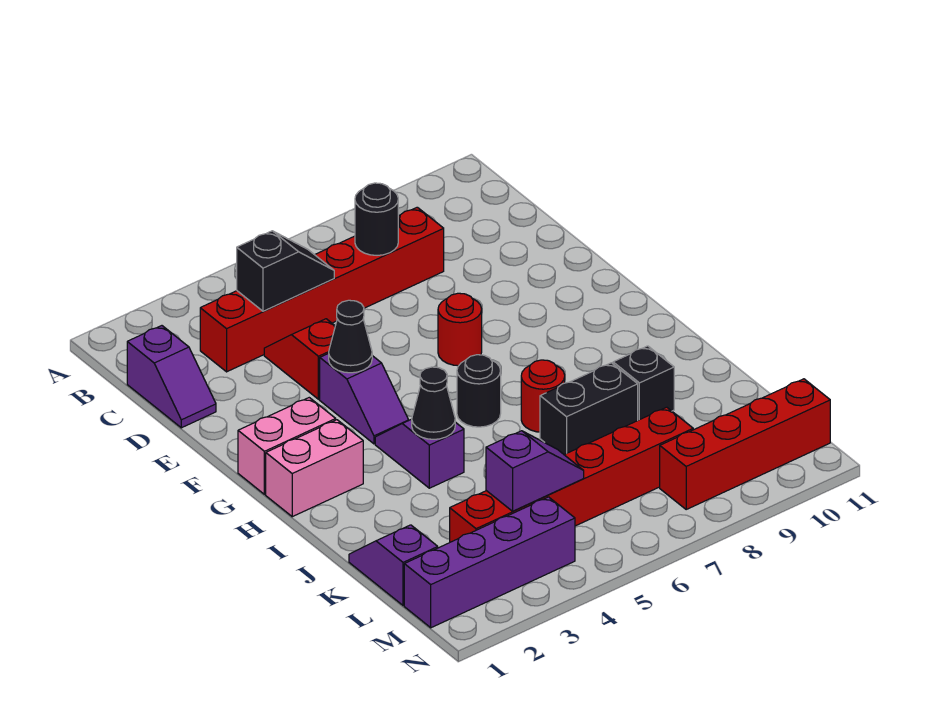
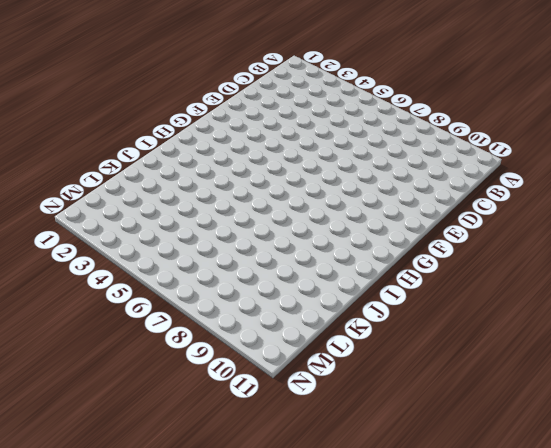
none -> purple slope C1:D1 level 1 top C
none -> red brick C3:C8 level 1
none -> red slope D4:E4 level 1 top E

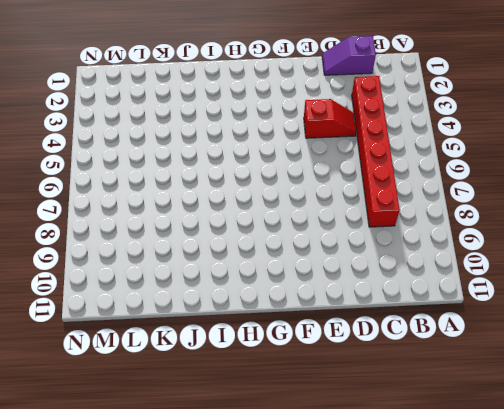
none -> purple slope F4:G4 level 1 top F
none -> red round brick F7 level 1
none -> pink brick G1:G2 level 1

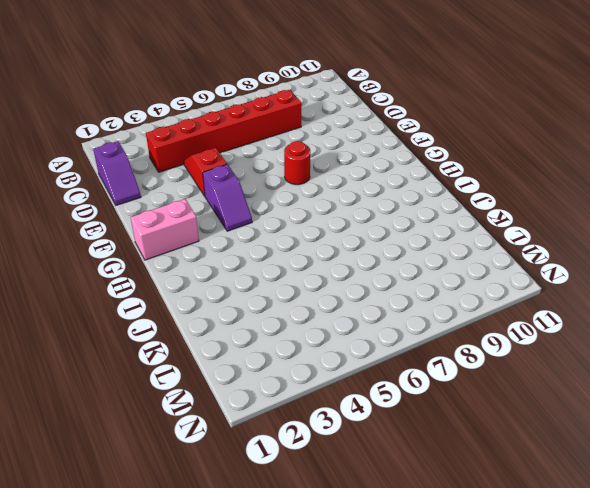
none -> pink brick H1:H2 level 1
none -> purple slope H4:I4 level 1 top I
none -> black round brick H6 level 1

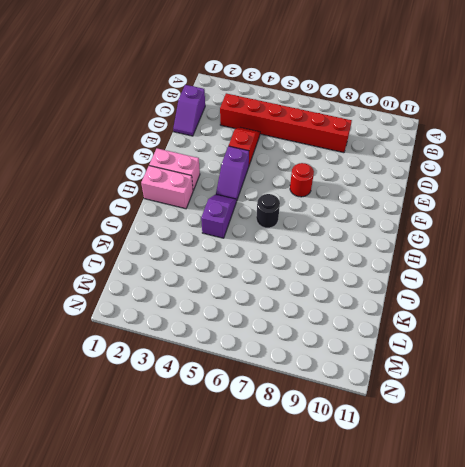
none -> red round brick I7 level 1
none -> black brick J7:J8 level 1
none -> black brick J9 level 1

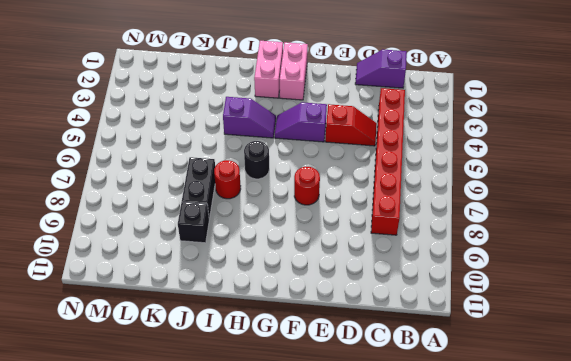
none -> purple slope K1:L1 level 1 top L
none -> red brick L3:L8 level 1
none -> purple brick M1:M4 level 1

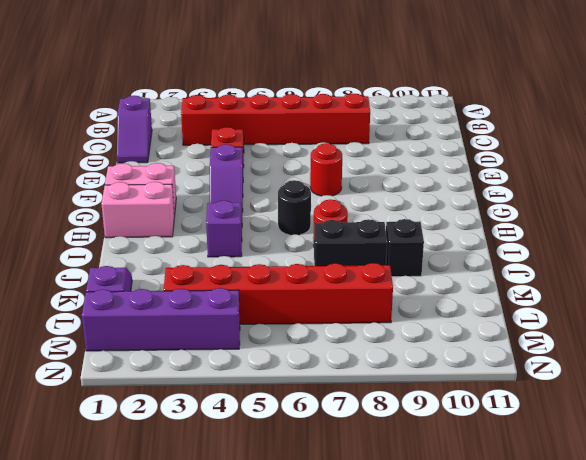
none -> red brick M8:M11 level 1
none -> black slope C4:C5 level 2 top 4
none -> black round brick C7 level 2

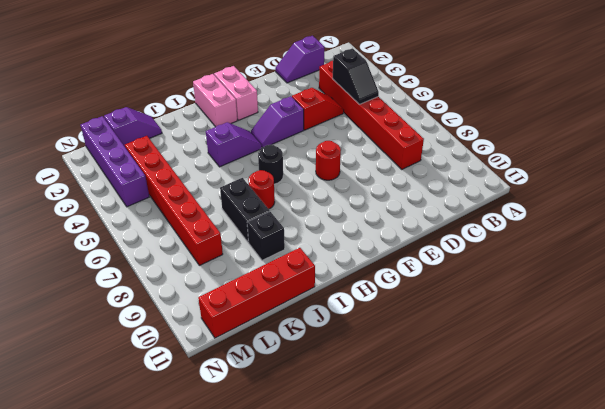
red brick J11:M11 level 1 -> red brick M8:M11 level 1
none -> black round brick C7 level 2
none -> black cone F4 level 2
none -> black cone I4 level 2

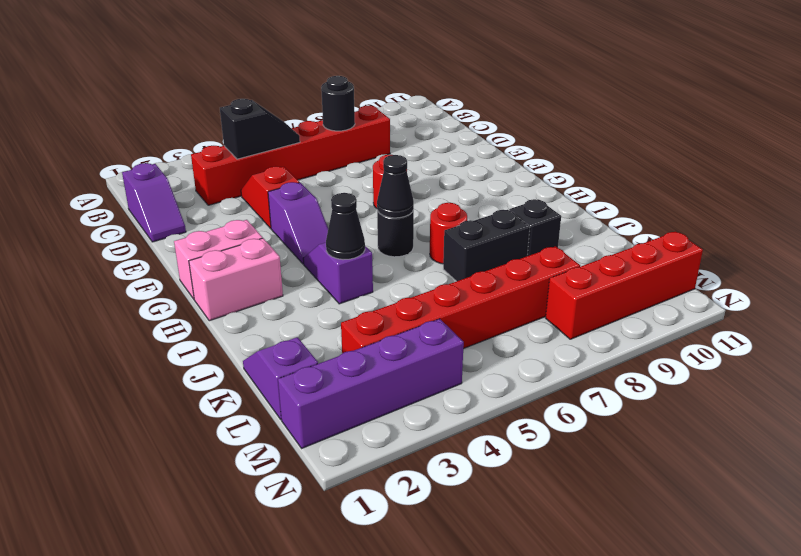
black cone H6 level 2 -> black cone F4 level 2
none -> purple slope L4:L5 level 2 top 4

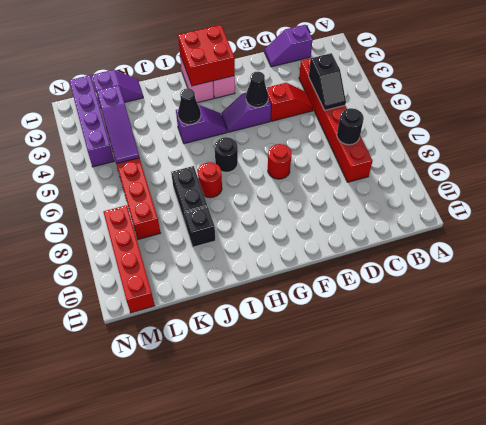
red brick G1:H2 level 2 -> none
purple slope L3:L5 level 2 top 3 -> purple slope L4:L5 level 2 top 4

